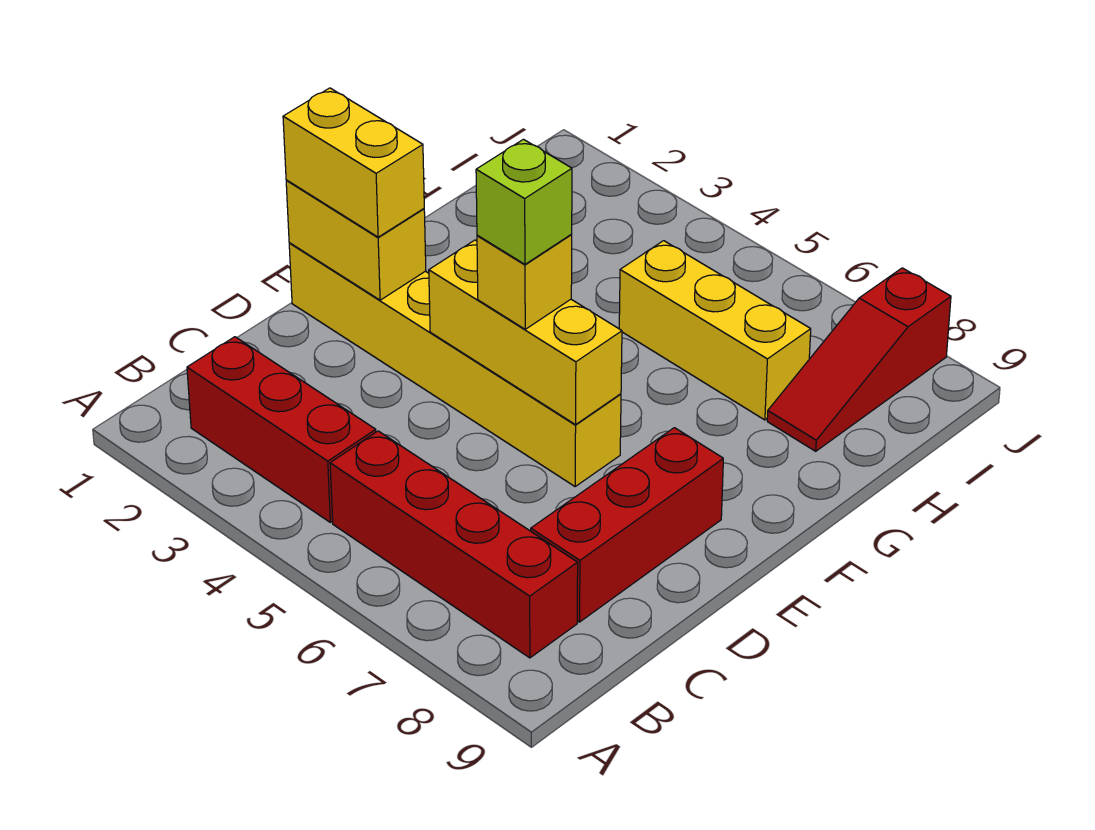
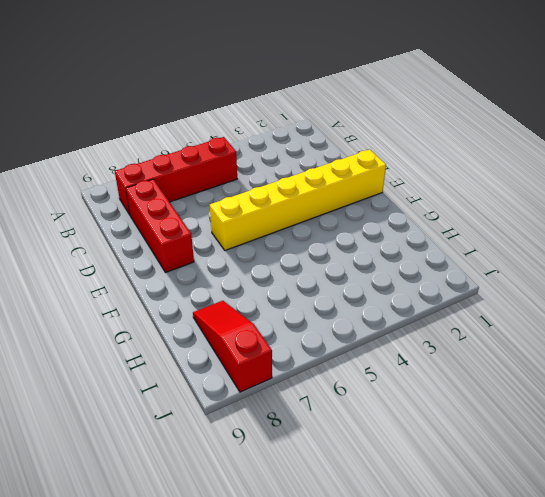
none -> red brick B2:B4 level 1
none -> yellow brick H5:H7 level 1

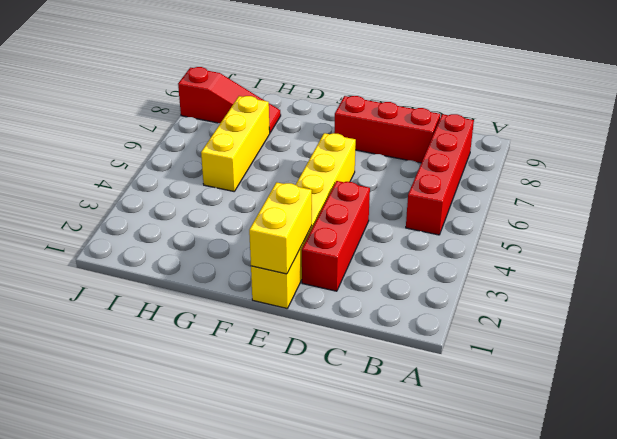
red brick D2:D4 level 1 -> red brick B2:B4 level 1
none -> yellow brick E4:E6 level 2
none -> yellow brick E1:E2 level 3

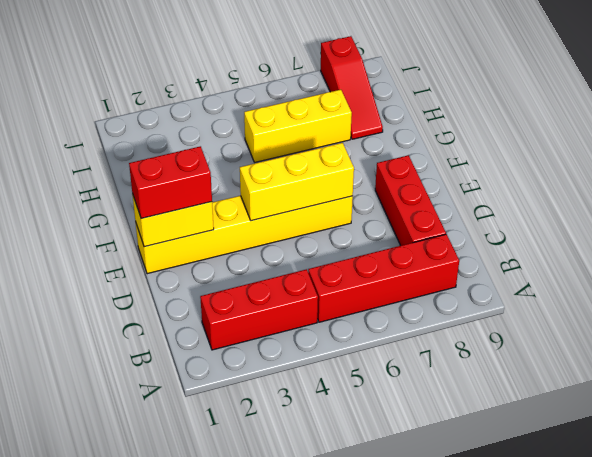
red brick E1:E2 level 3 -> yellow brick E1:E2 level 3
none -> yellow brick E5 level 3
none -> lime brick E5 level 4

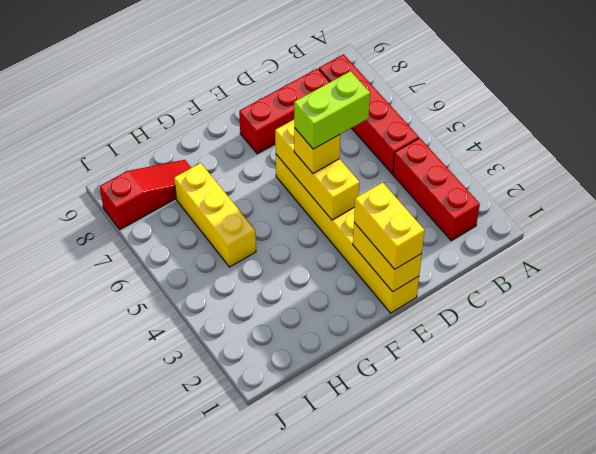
lime brick D5:E5 level 4 -> lime brick E5 level 4

